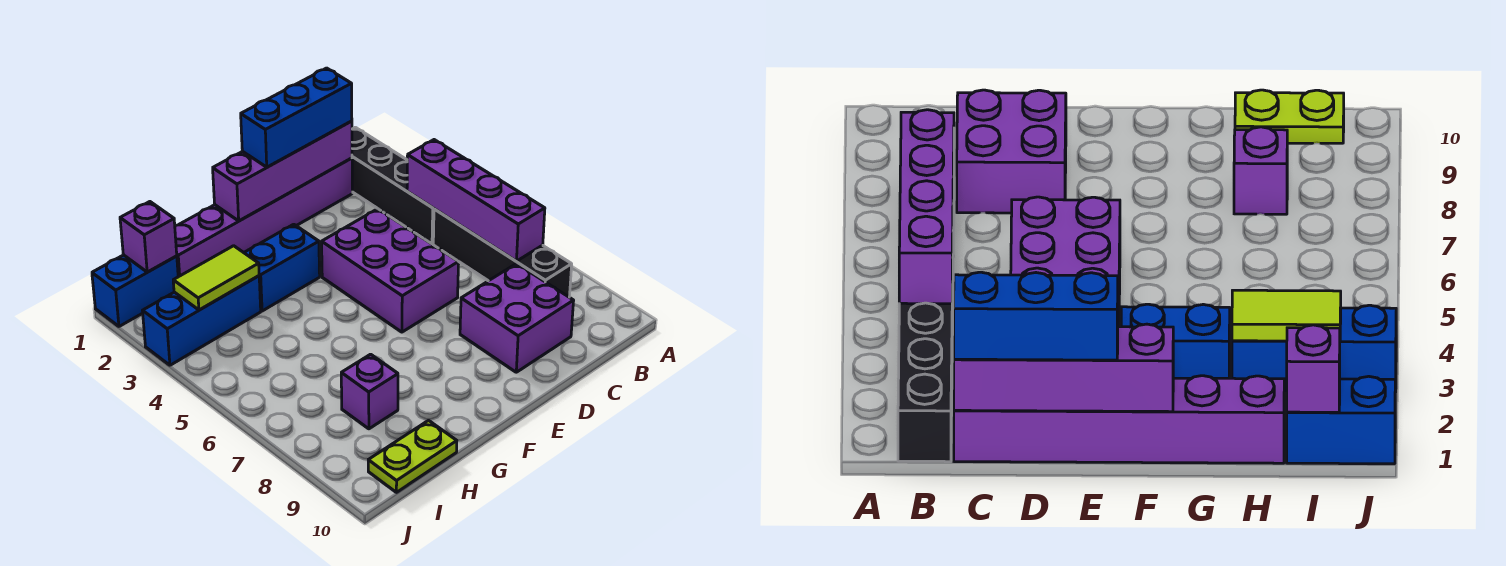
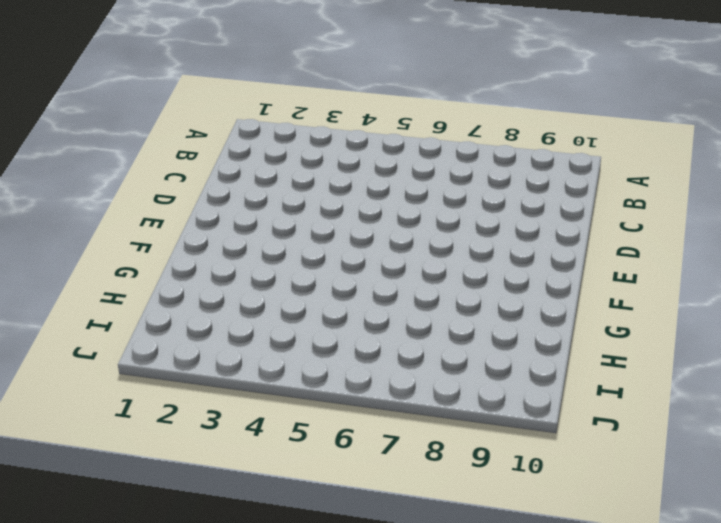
none -> black brick B1:B4 level 1
none -> black brick B5:B8 level 1
none -> purple brick C1:H1 level 1

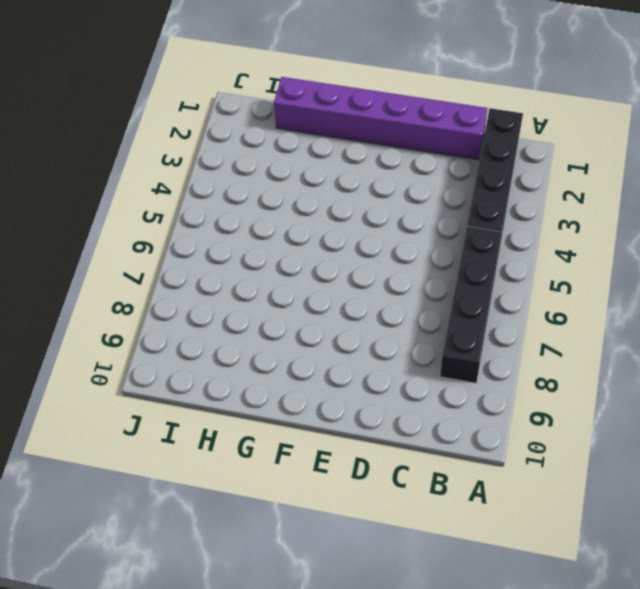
none -> purple brick C8:D9 level 1
none -> purple brick D4:E6 level 1
none -> blue brick F3:G3 level 1

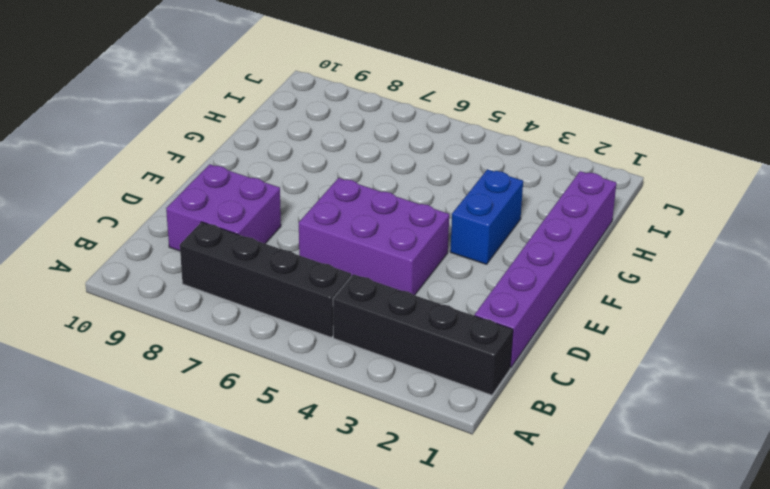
none -> blue brick H3:J3 level 1
none -> purple brick H8 level 1
none -> lime plate H10:I10 level 1

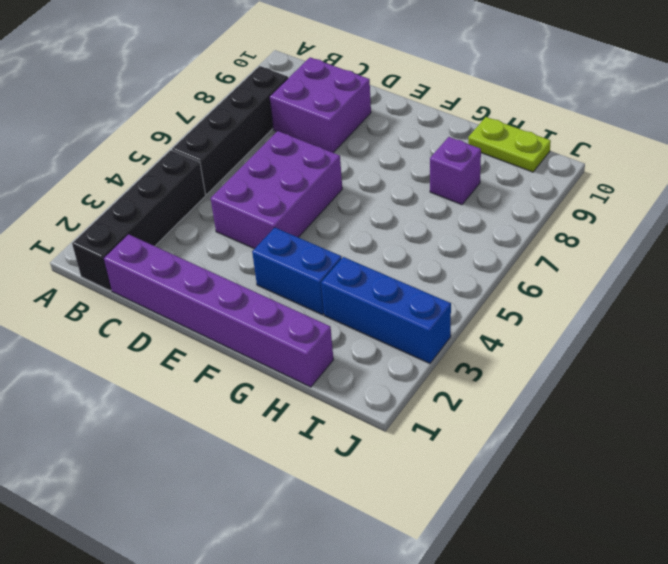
none -> blue brick I1:J1 level 1
none -> purple brick B4:B7 level 2
none -> purple brick C1:F1 level 2

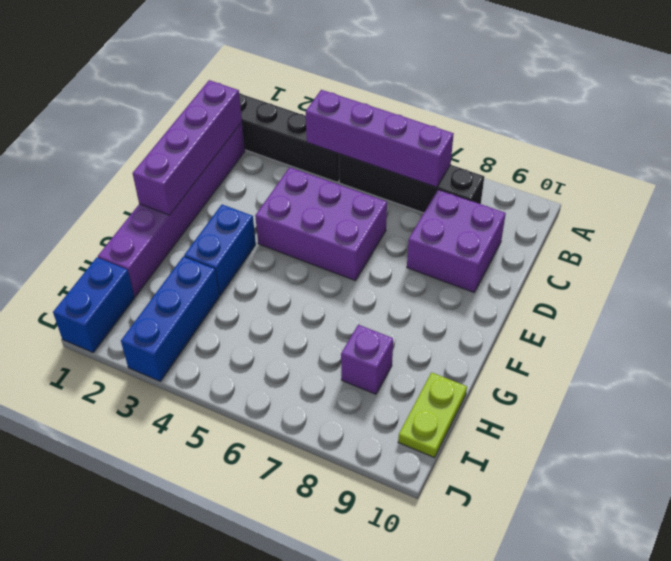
none -> lime tile H3:I3 level 2
none -> purple brick I1 level 2
none -> blue brick C1:E1 level 3

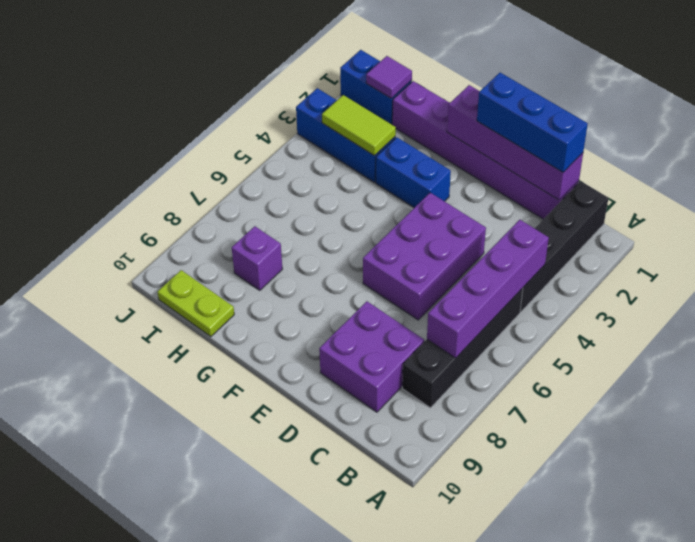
purple tile I1 level 2 -> purple brick I1 level 2

